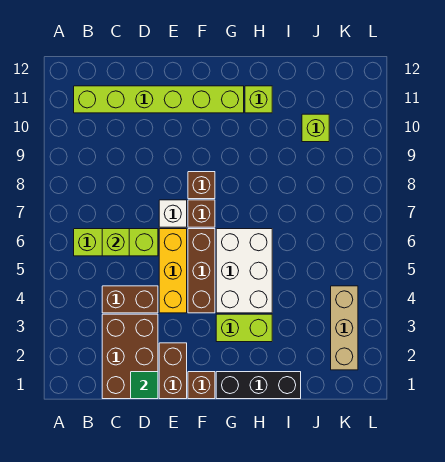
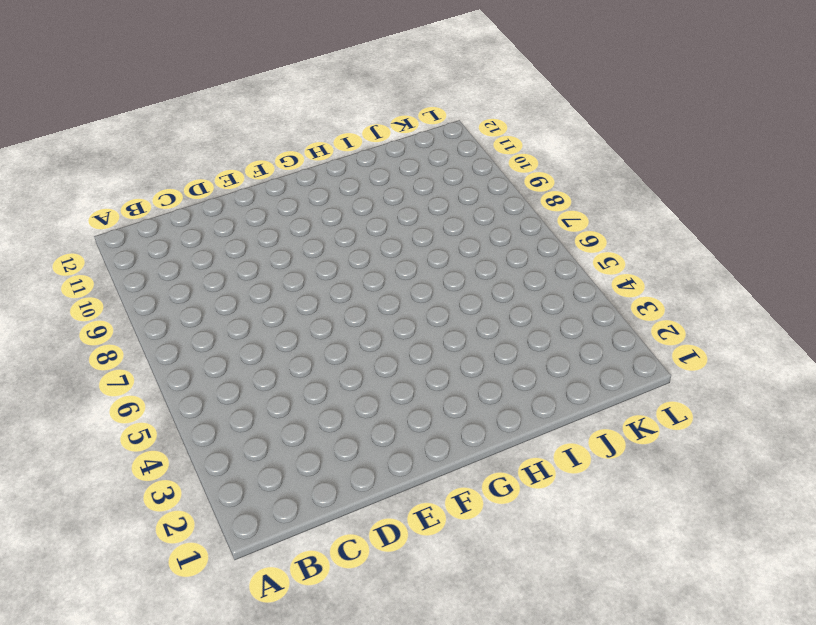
none -> lime brick B6:D6 level 1
none -> lime brick B11:G11 level 1
none -> brown brick C1:D3 level 1

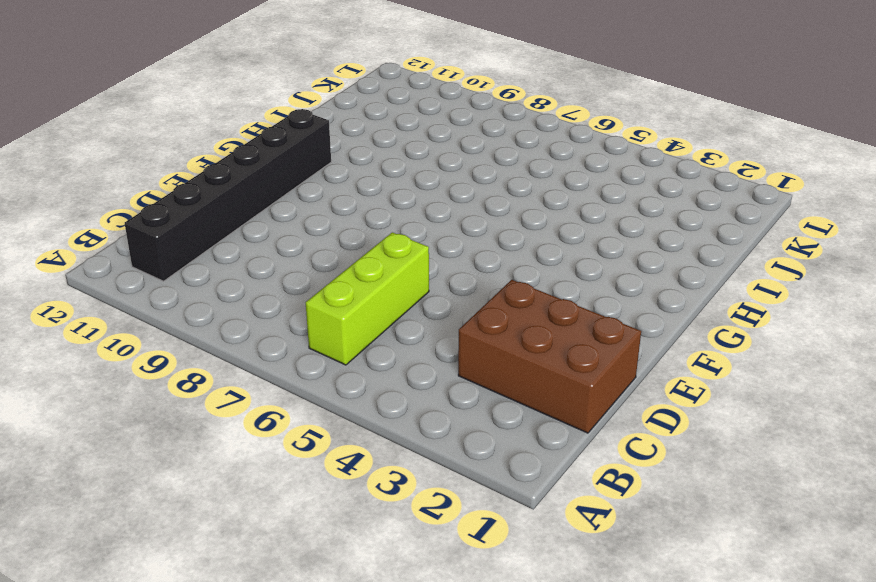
black brick B11:G11 level 1 -> lime brick B11:G11 level 1
none -> brown brick C4:D4 level 1
none -> brown brick E1:E2 level 1
none -> yellow brick E4:E6 level 1

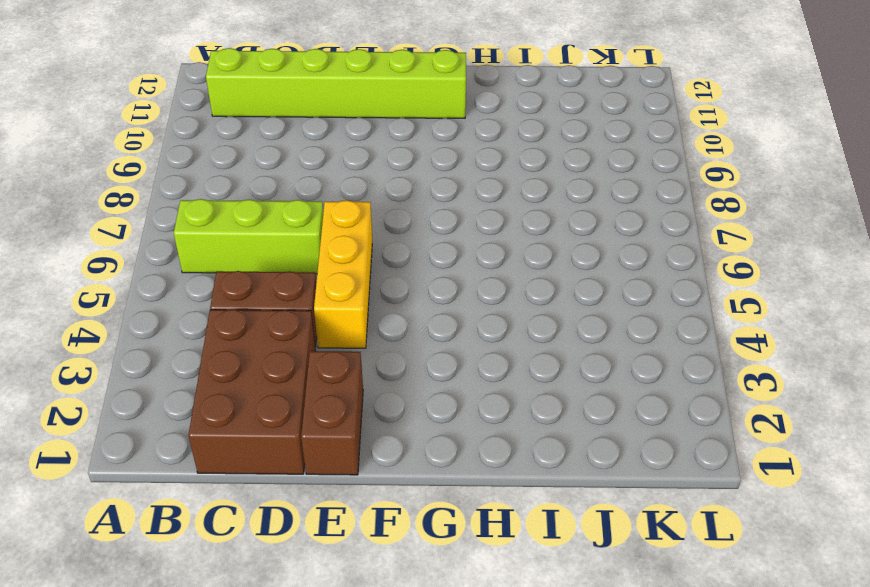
none -> white brick E7 level 1
none -> brown brick F1 level 1
none -> brown brick F4:F6 level 1

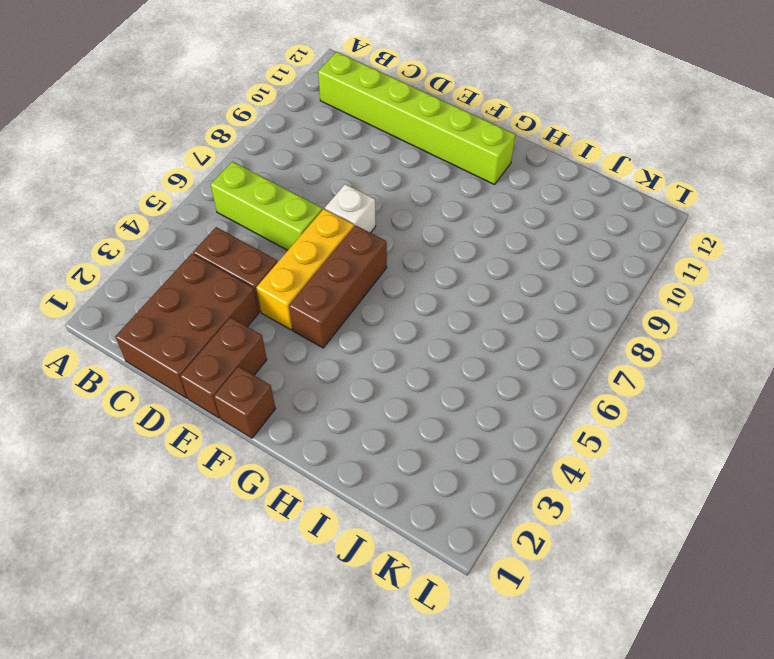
none -> brown brick F7 level 1
none -> brown brick F8 level 1
none -> black brick G1:I1 level 1

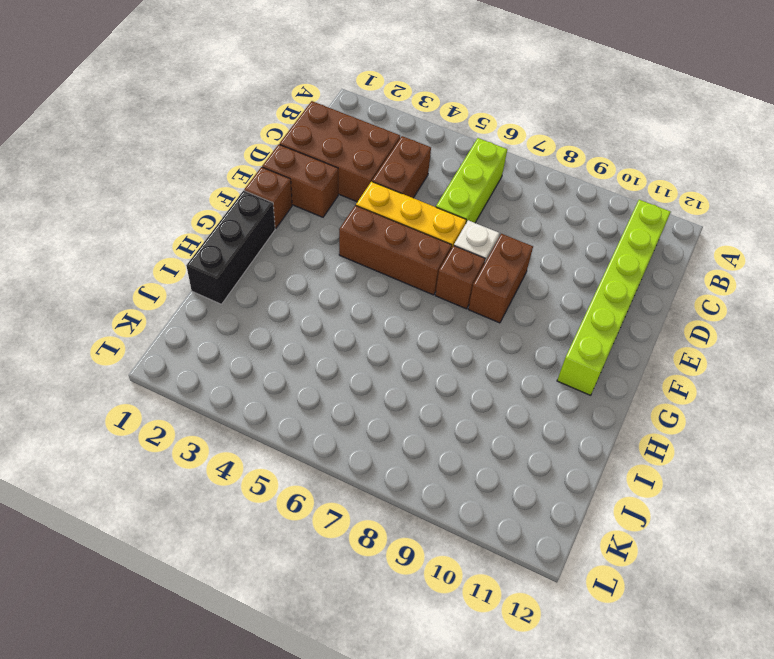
brown brick E8:F8 level 1 -> brown brick F8 level 1
none -> lime brick G3:H3 level 1
none -> white brick G4:H6 level 1
none -> lime brick H11 level 1

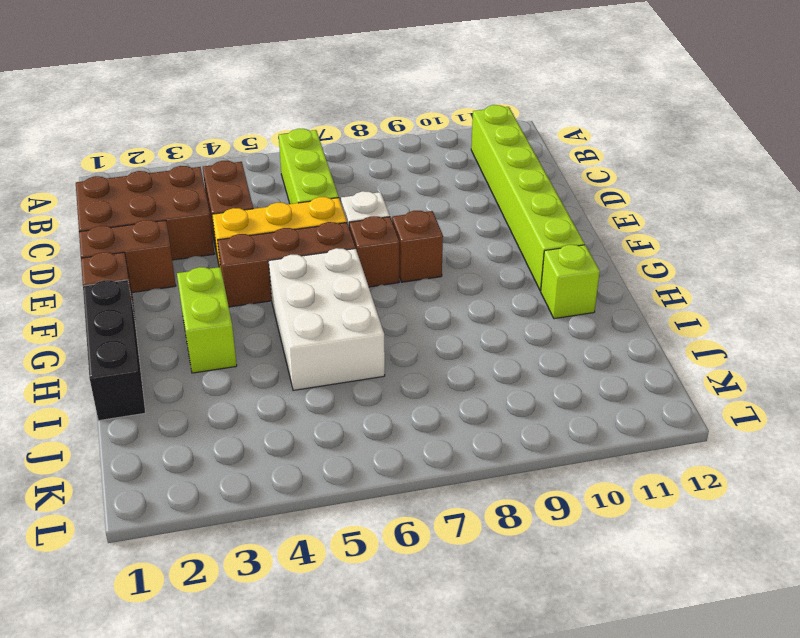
white brick G5:I6 level 1 -> white brick G4:H6 level 1
none -> lime brick J10 level 1
none -> tan brick K2:K4 level 1
none -> lime brick C6 level 2

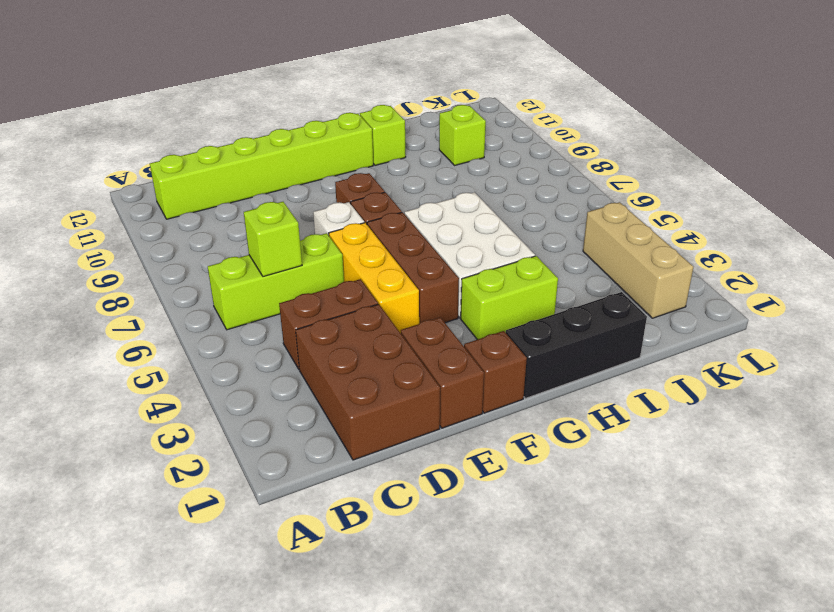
none -> green tile D1 level 2

